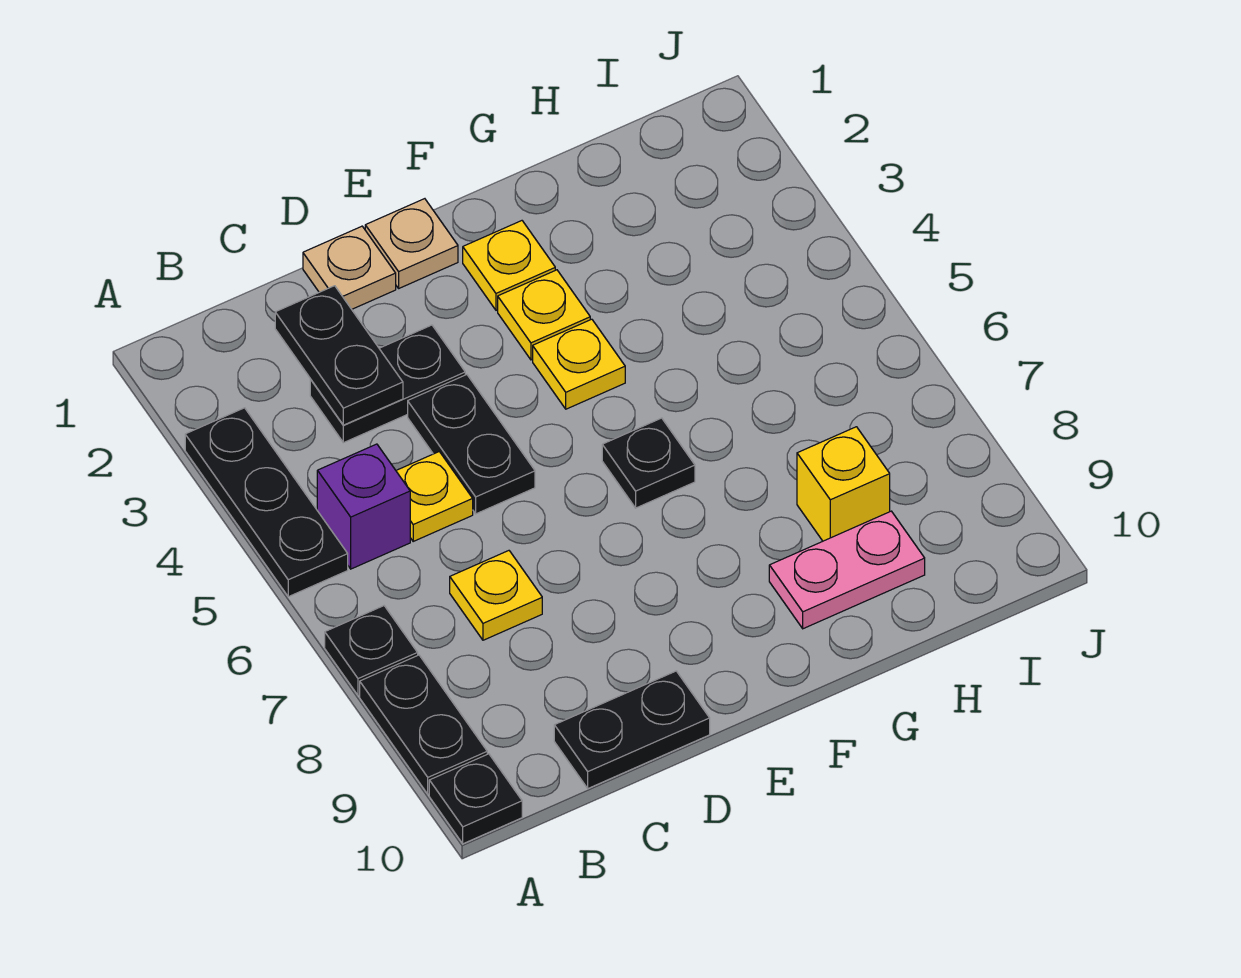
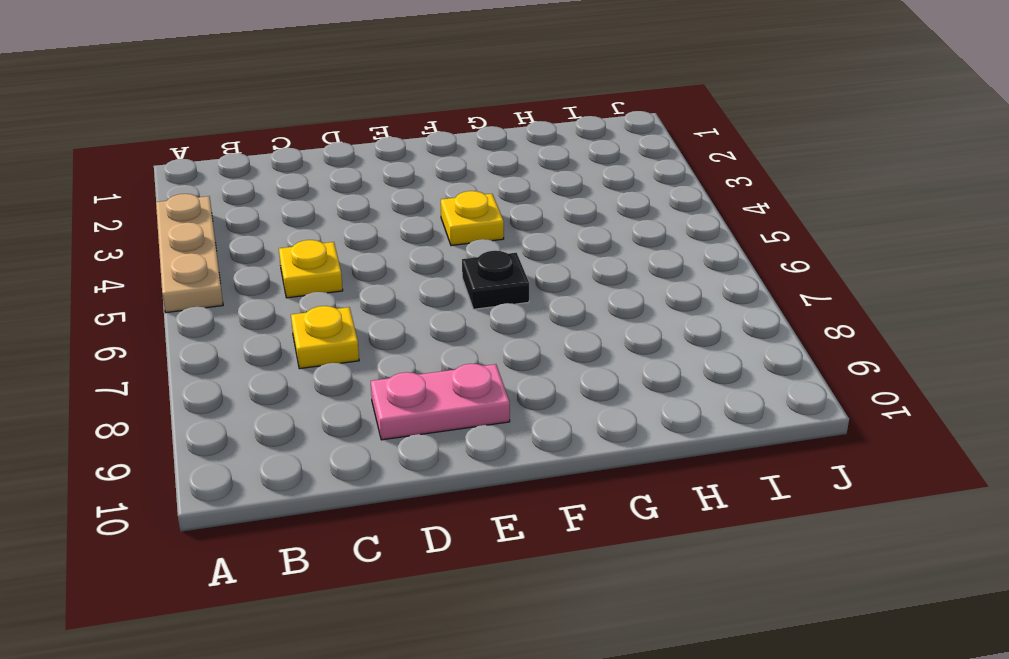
tan plate A3:A5 level 1 -> black plate A3:A5 level 1
pink plate D9:E9 level 1 -> pink plate G9:H9 level 1
none -> black plate A7 level 1
none -> black plate A8:A9 level 1
none -> black plate A10 level 1

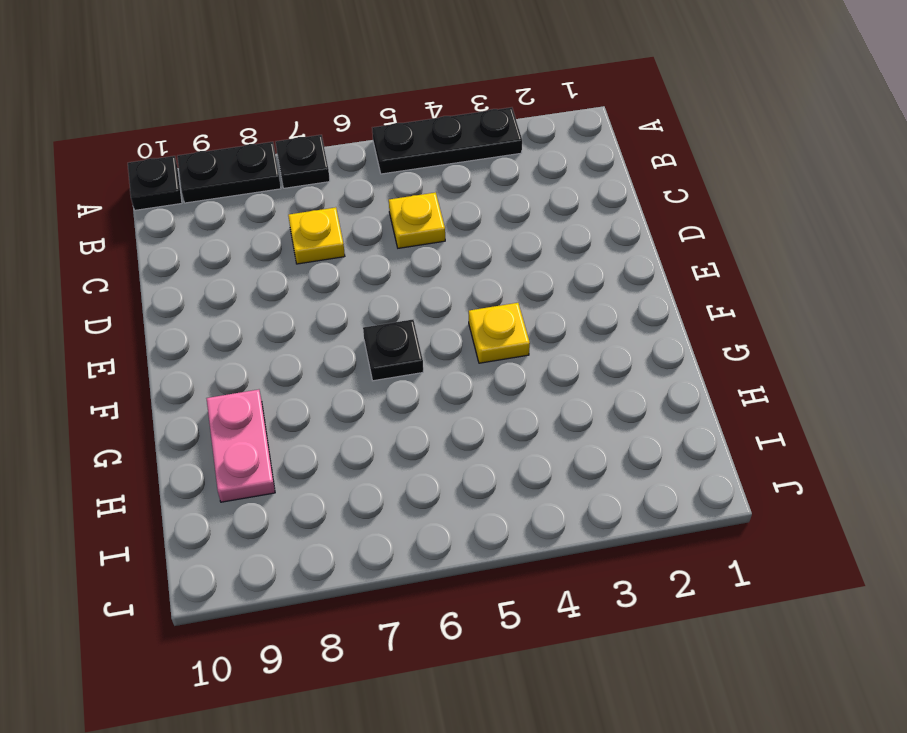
none -> purple brick B5 level 1
none -> black plate C3:D3 level 1
none -> black plate C10:D10 level 1

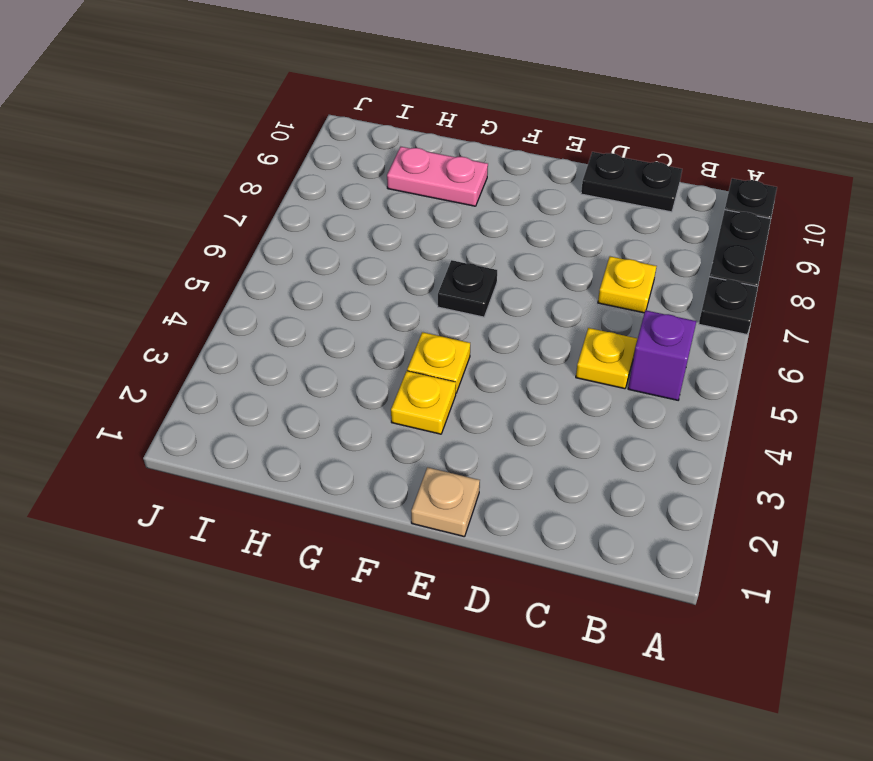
none -> black plate A3:A5 level 1
none -> black plate C3:D3 level 1
none -> tan plate D1 level 1

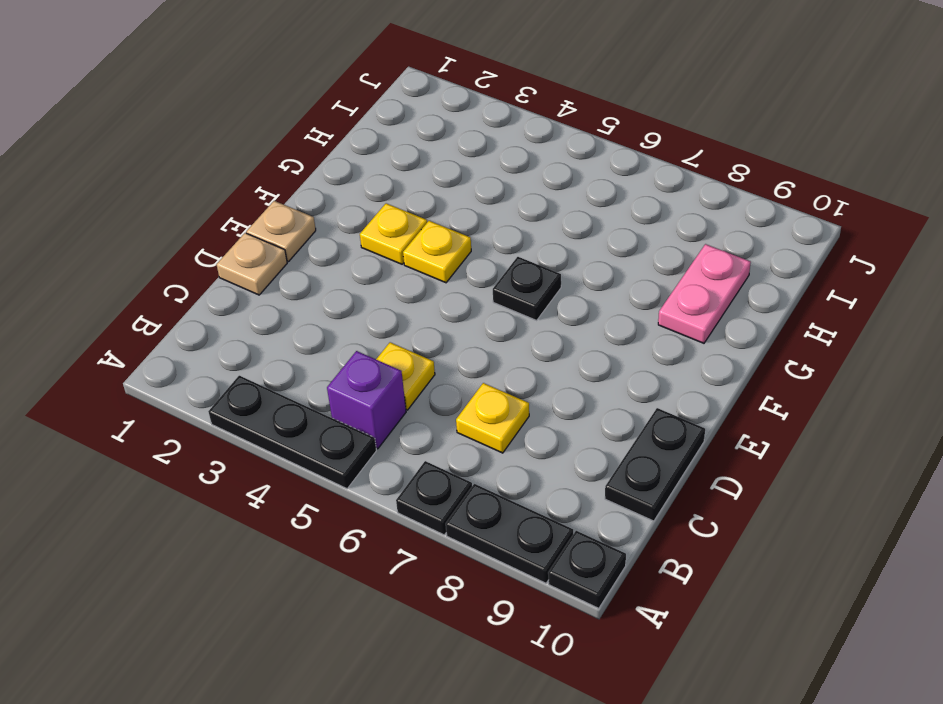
none -> black plate C3:D3 level 1
none -> black plate D4:D5 level 1
none -> yellow plate F2 level 1

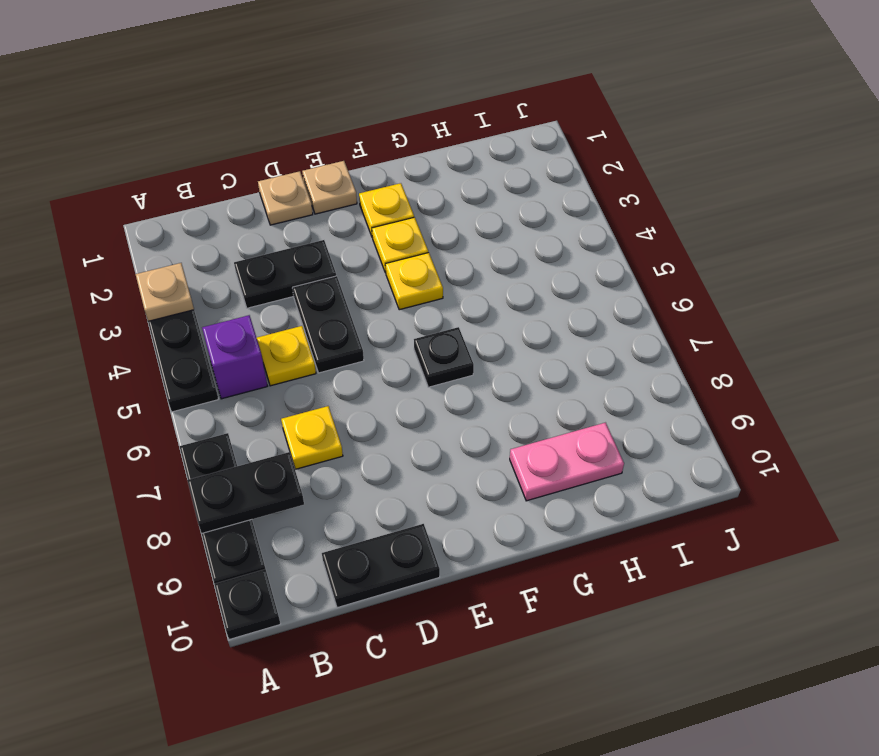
tan plate A3 level 2 -> none
black plate A8:B8 level 2 -> black plate C2:C3 level 2
none -> yellow brick H8 level 1

